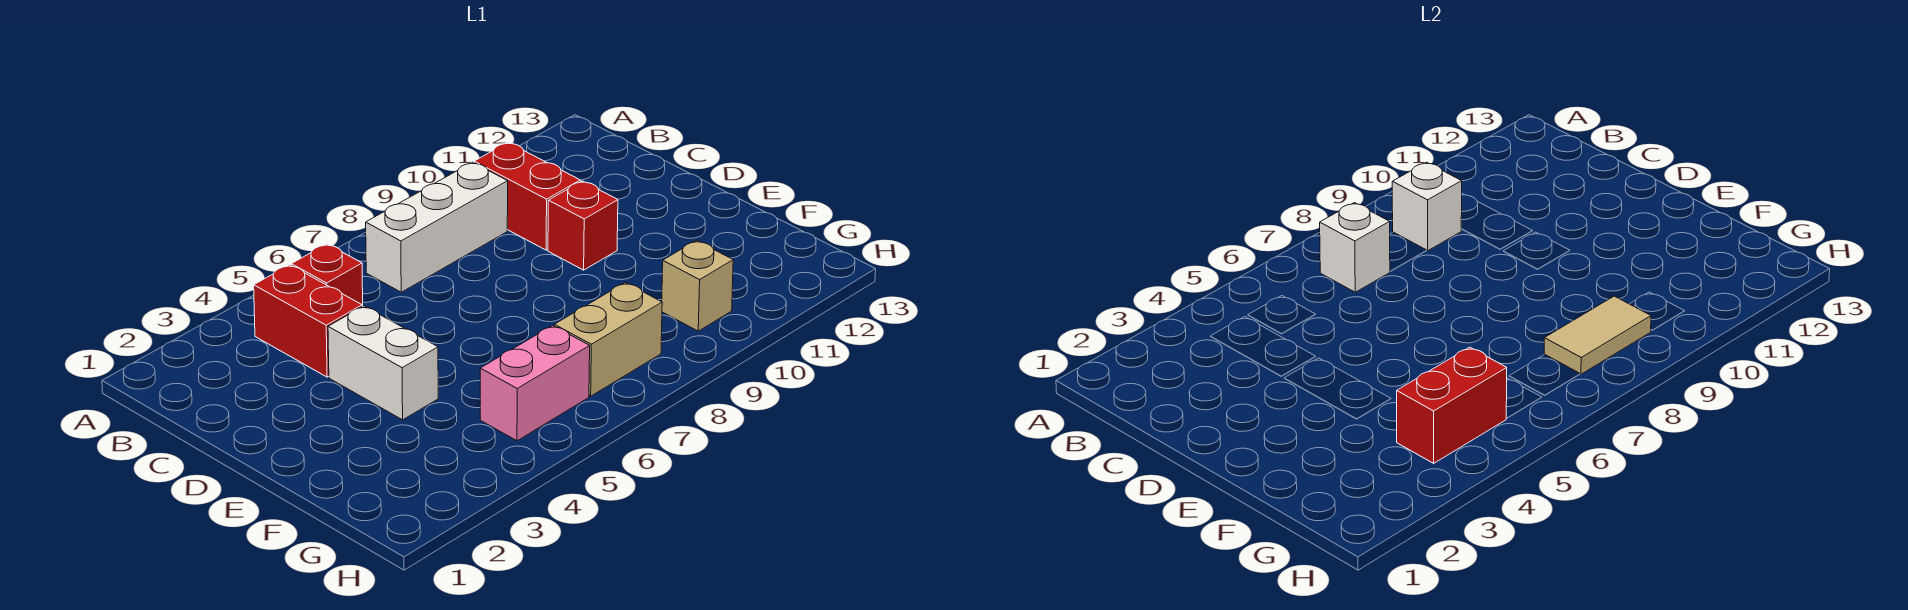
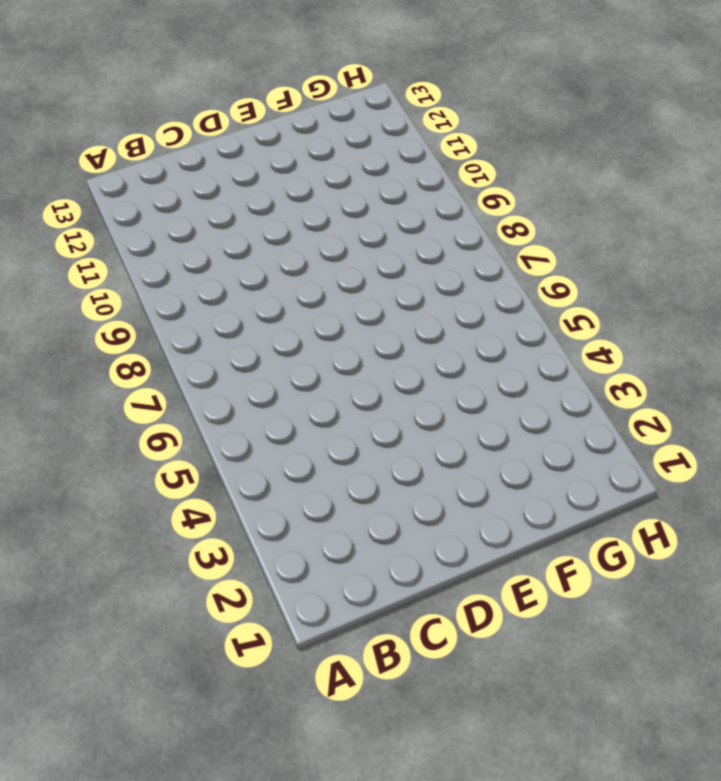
none -> red brick B4:C4 level 1
none -> red brick B5 level 1
none -> white brick B7:B9 level 1

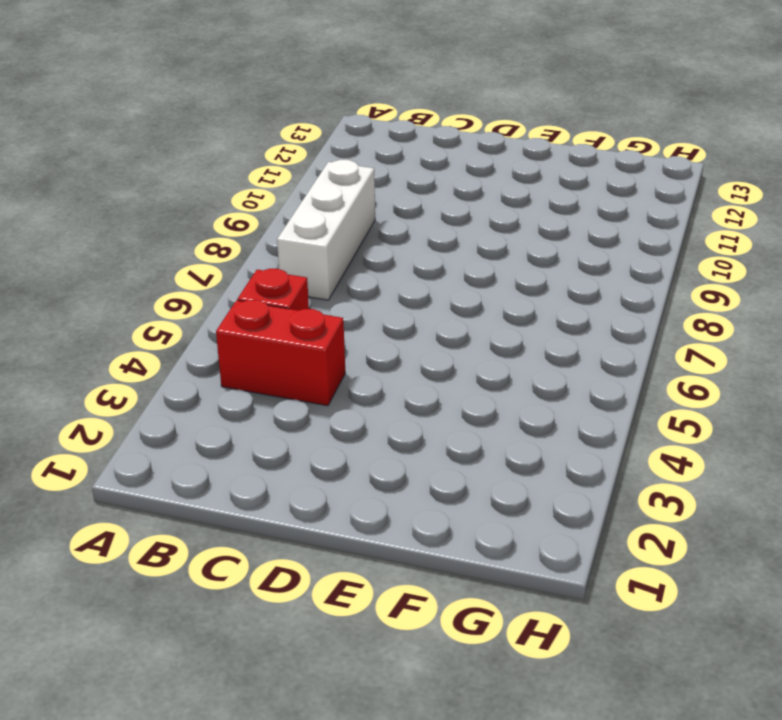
none -> red brick B10:C10 level 1
none -> white brick D4:E4 level 1
none -> red brick D10 level 1

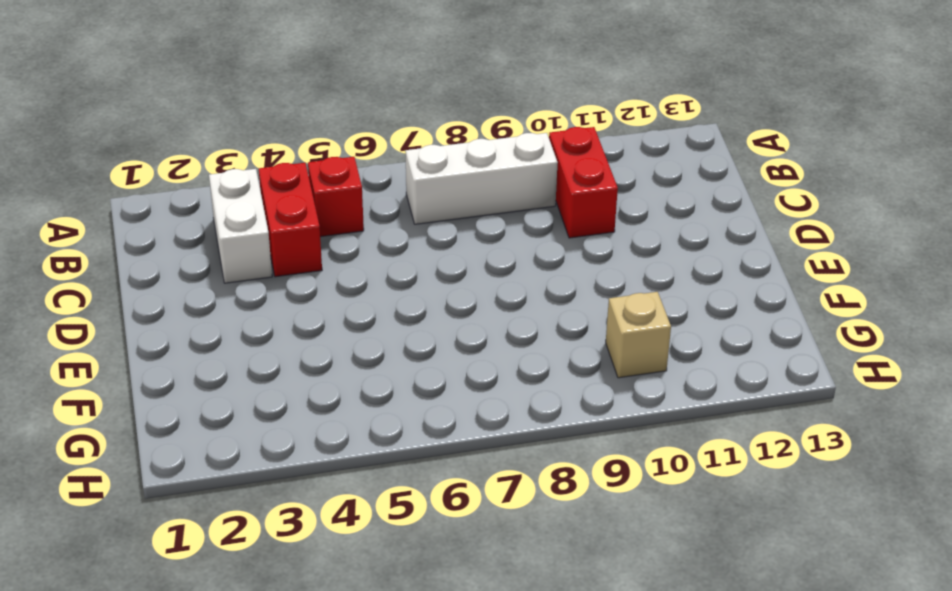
white brick B3:C3 level 1 -> white brick D4:E4 level 1
none -> red brick D10 level 1
none -> pink brick G5:G6 level 1
none -> tan brick G7:G8 level 1

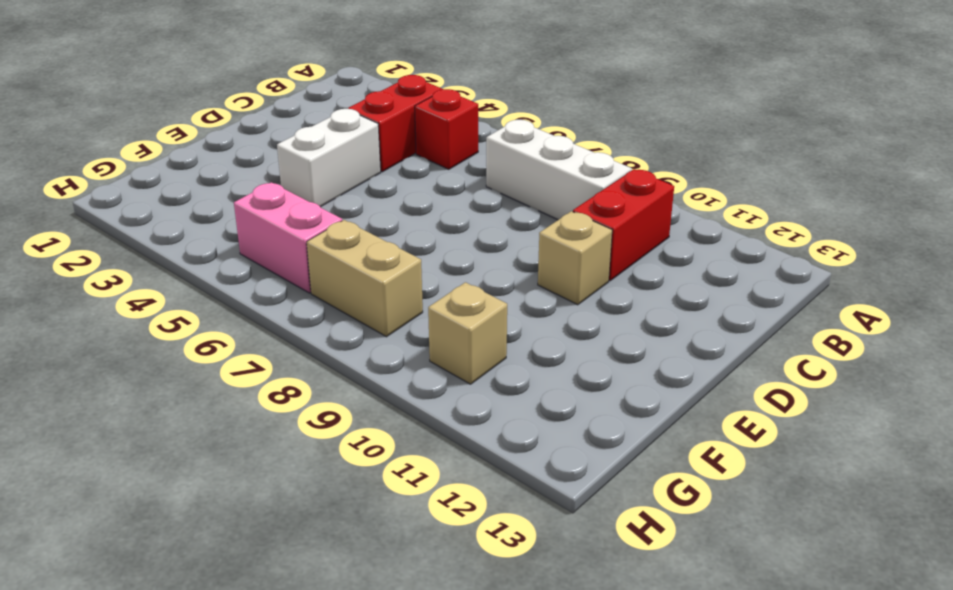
tan brick D10 level 1 -> red brick D10 level 1
none -> white brick B7 level 2
none -> white brick B9 level 2
none -> red brick G4:G5 level 2

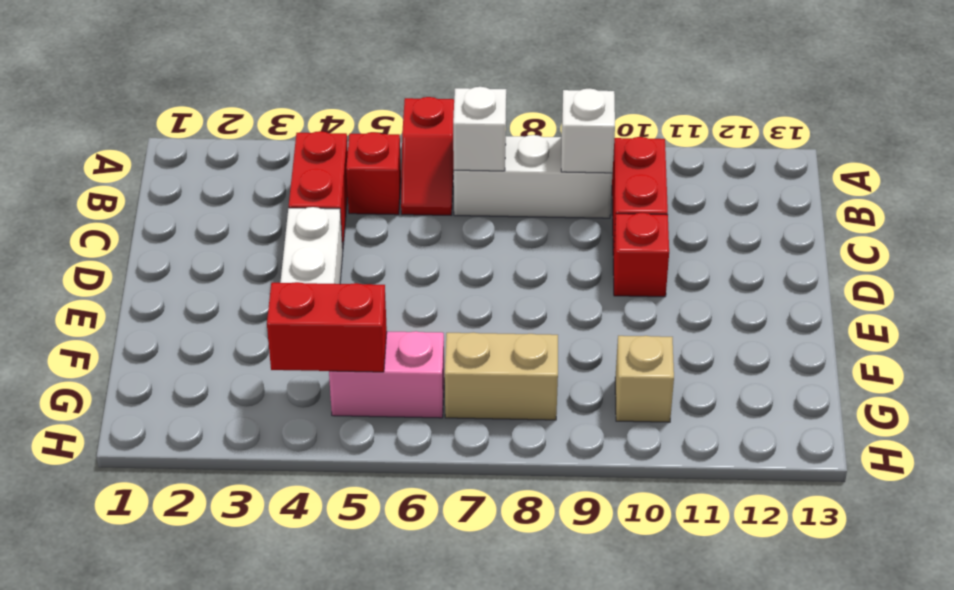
red slope A6:B6 level 1 top A -> none
none -> tan tile G8:G9 level 2

